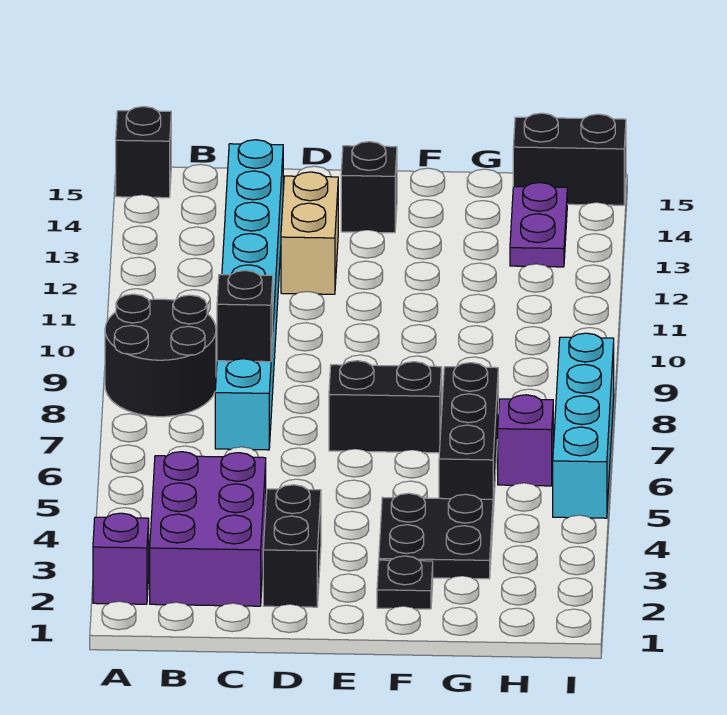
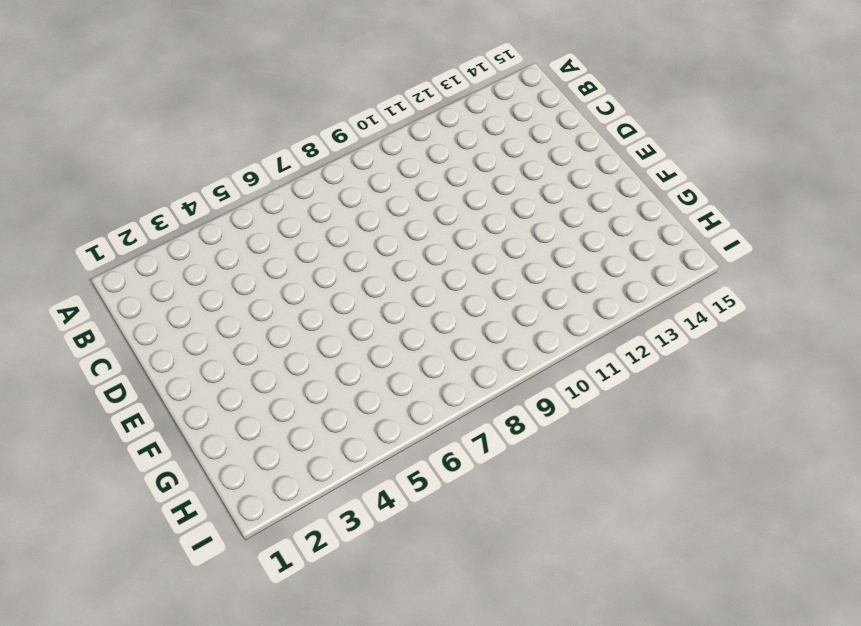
none -> purple brick A2 level 1
none -> black round brick A8:B9 level 1
none -> black brick A15 level 1

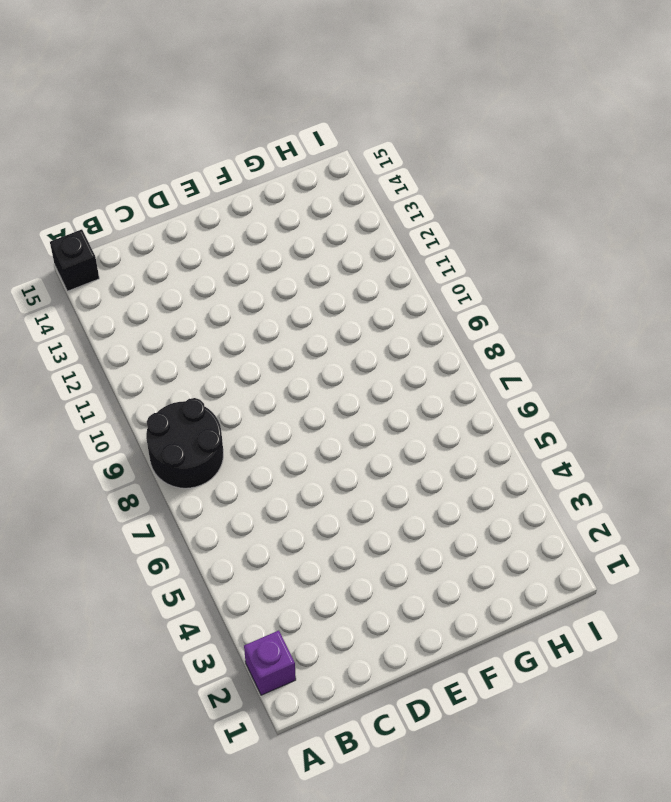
none -> purple brick B2:C4 level 1
none -> cyan brick C7:C14 level 1
none -> black brick D2:D3 level 1

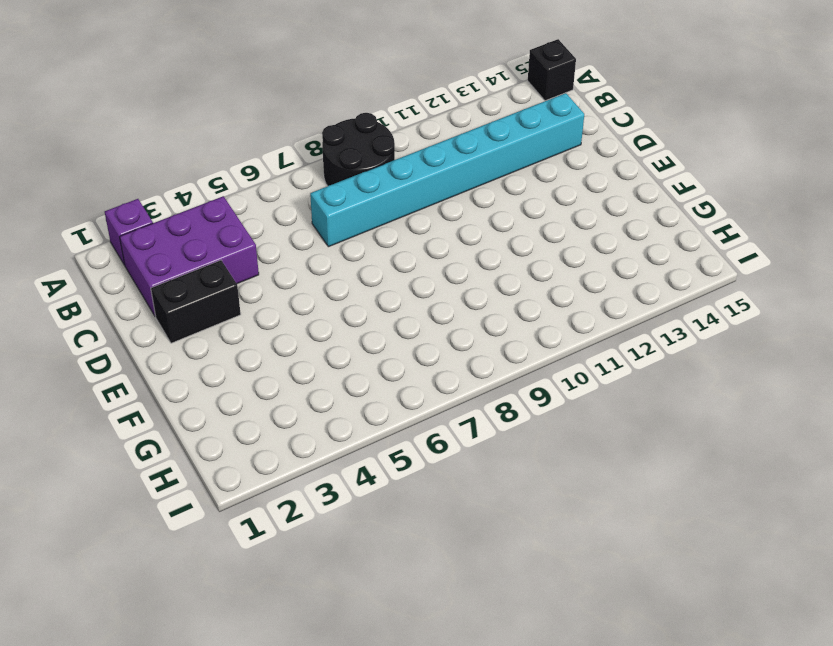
none -> tan brick D12:D13 level 1
none -> black brick E7:F7 level 1
none -> black brick E14 level 1

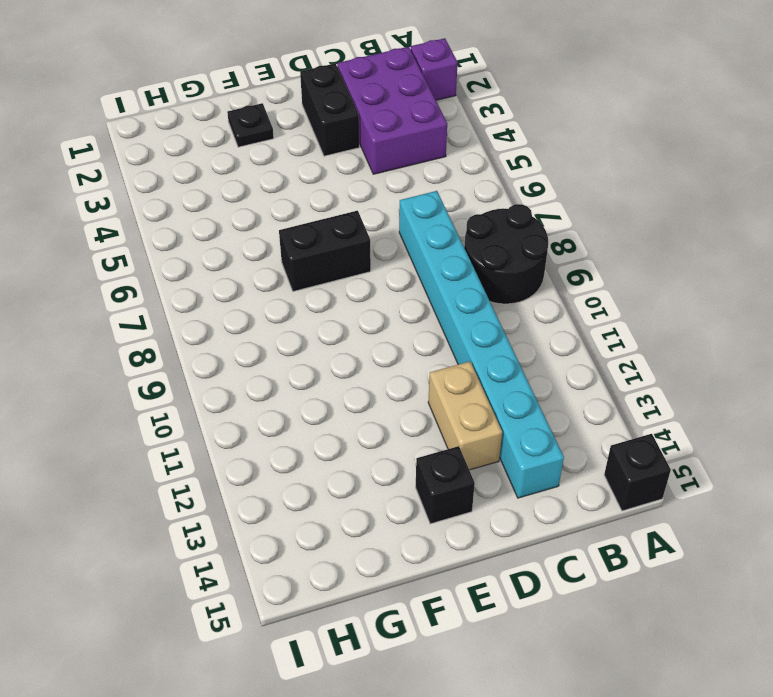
none -> black plate F3:G4 level 1
none -> black brick G5:G7 level 1
none -> purple brick H6 level 1

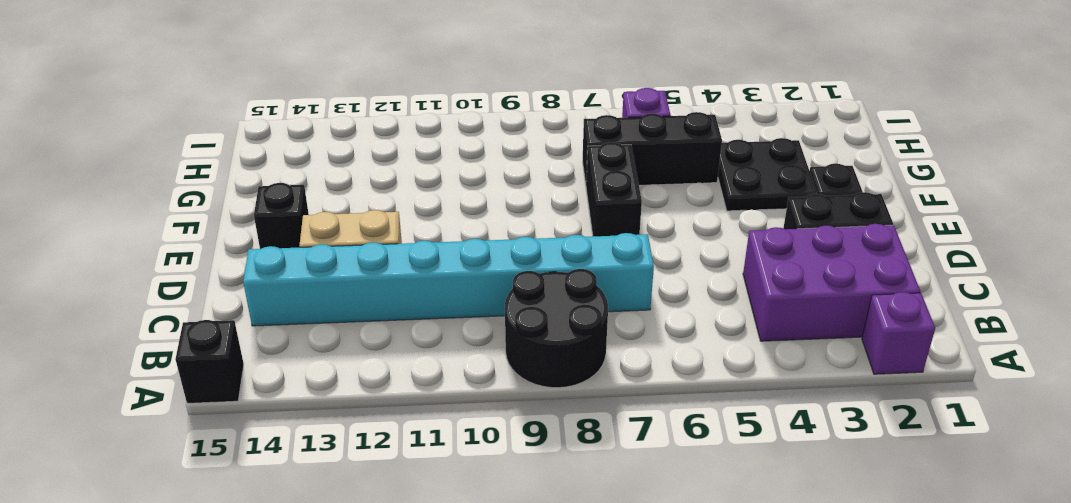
none -> purple plate H13:H14 level 1
none -> black brick H15:I15 level 1
none -> cyan brick I5:I8 level 1

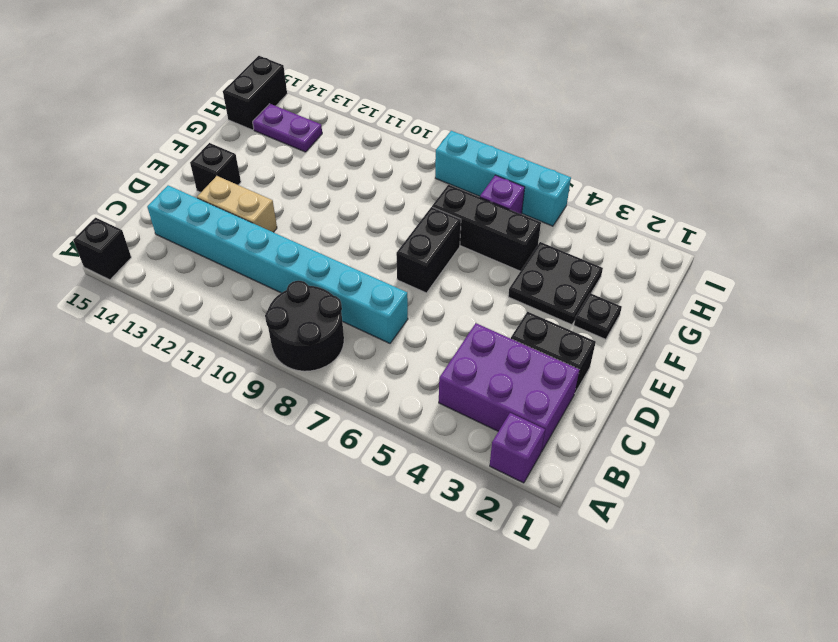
none -> black brick C8 level 2

